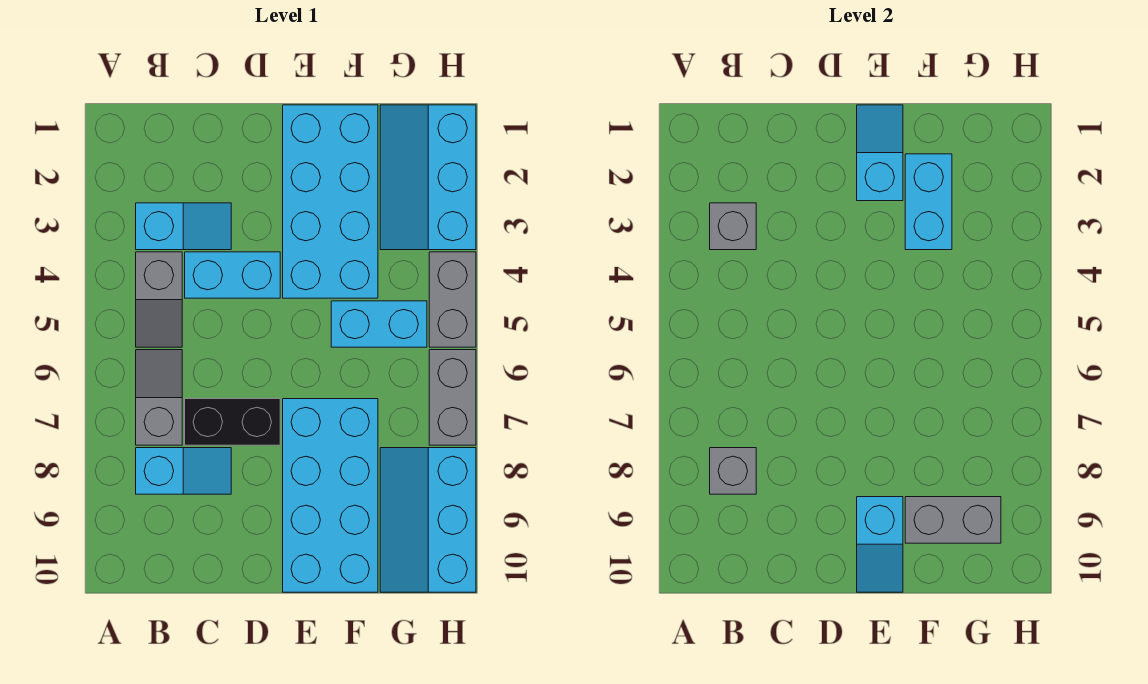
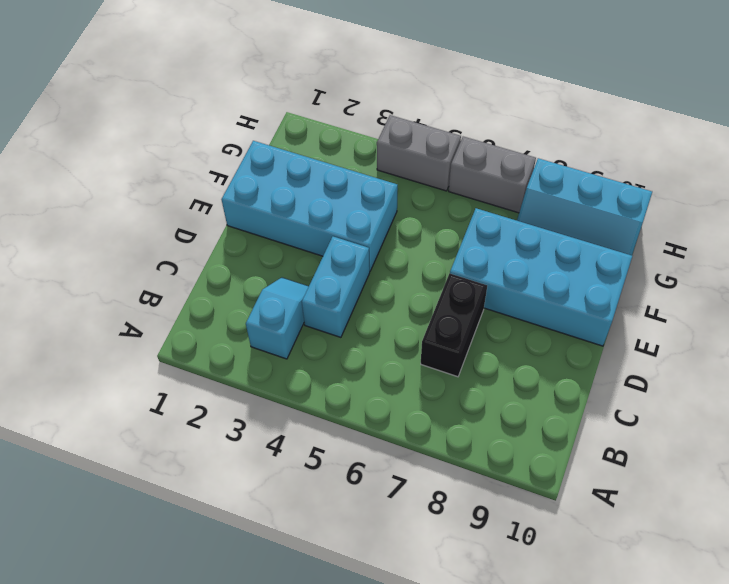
none -> grey slope B4:B5 level 1 top 4
none -> grey slope B6:B7 level 1 top 7
none -> cyan slope B8:C8 level 1 top B

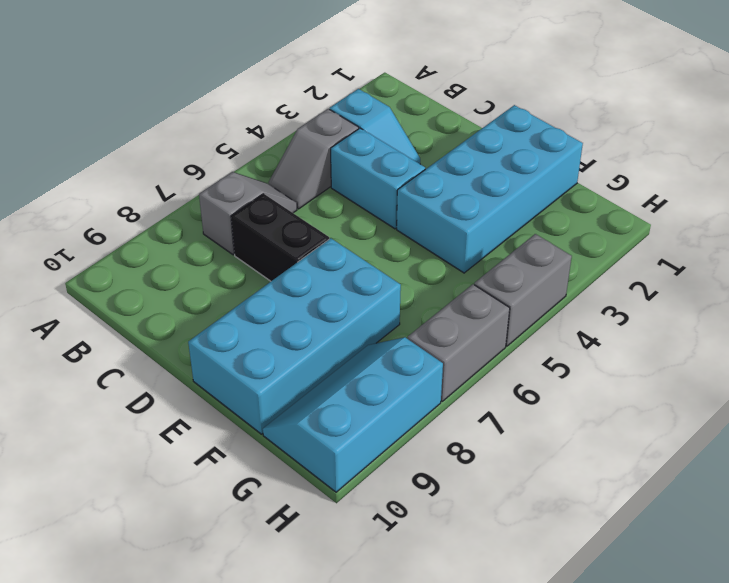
none -> cyan slope B8:C8 level 1 top B
none -> cyan brick F5:G5 level 1
none -> cyan slope G1:H3 level 1 top H

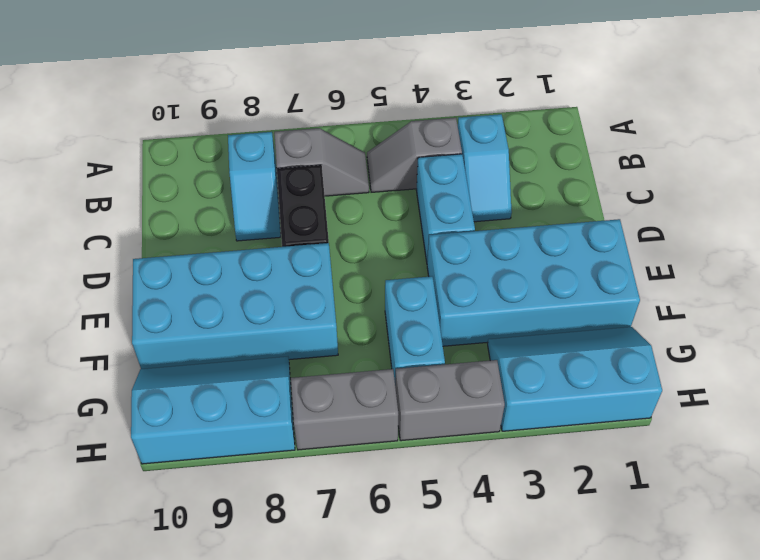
none -> grey brick B3 level 2
none -> grey brick B8 level 2
none -> cyan slope E1:E2 level 2 top 2

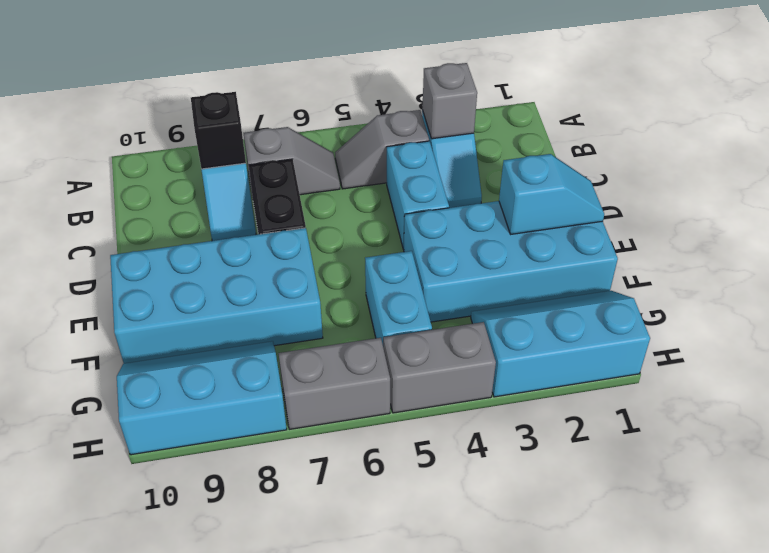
black brick B8 level 2 -> grey brick B8 level 2
none -> cyan slope E9:E10 level 2 top 9
none -> cyan brick F2:F3 level 2
none -> grey brick F9:G9 level 2

